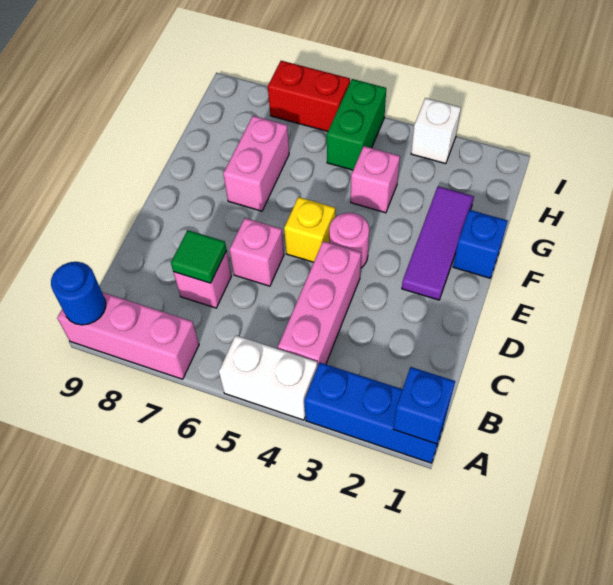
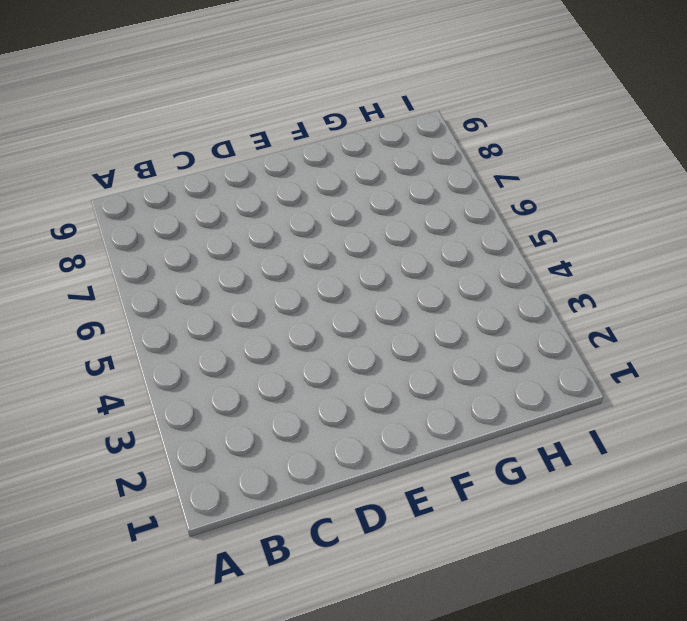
none -> blue brick A1:A3 level 1
none -> white brick A4:A5 level 1
none -> pink brick A7:A9 level 1

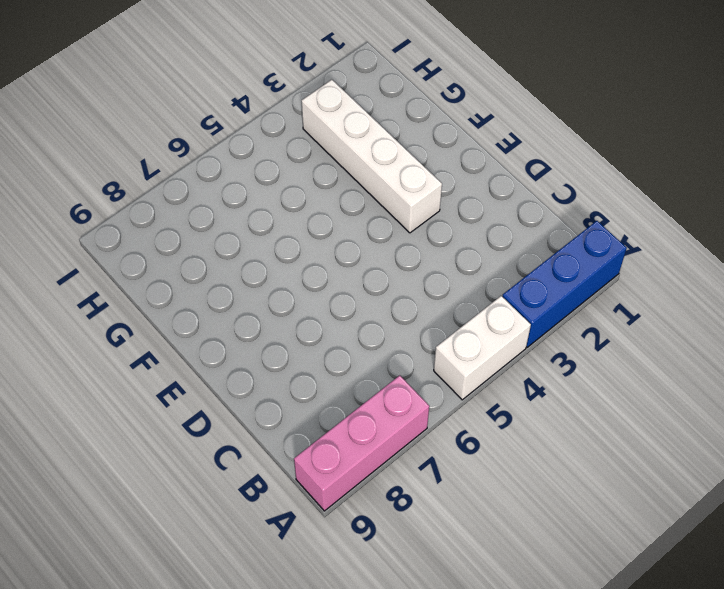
white brick E3:H3 level 1 -> none
none -> pink brick B4:D4 level 1
none -> pink brick C7 level 1
none -> pink brick D6 level 1

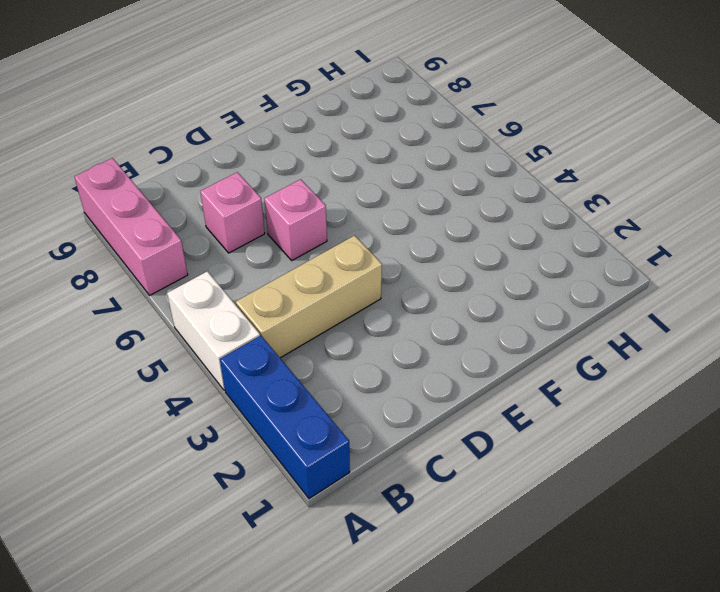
tan brick B4:D4 level 1 -> pink brick B4:D4 level 1
none -> purple tile E2:G2 level 1
none -> pink round brick E4 level 1
none -> yellow brick E5 level 1

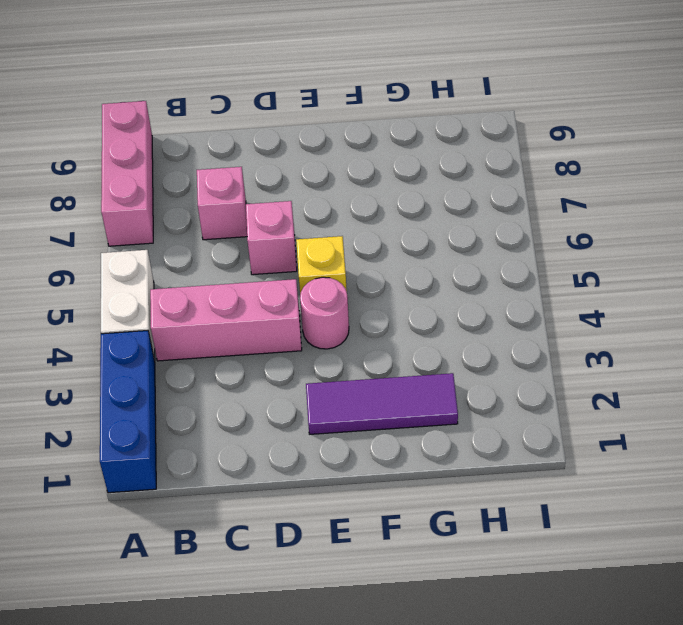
none -> blue brick F1 level 1
none -> pink brick F7:G7 level 1
none -> pink brick G4 level 1

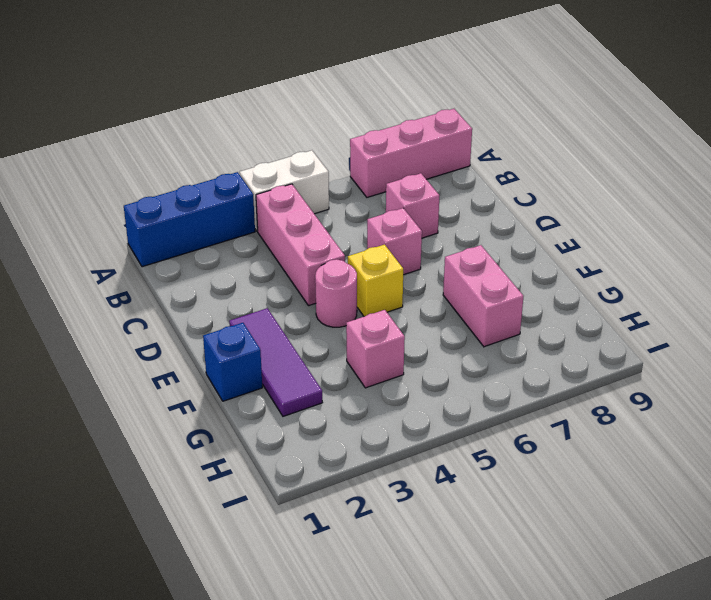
none -> green brick H5:I5 level 1
none -> white brick I3 level 1
none -> red brick I6:I7 level 1

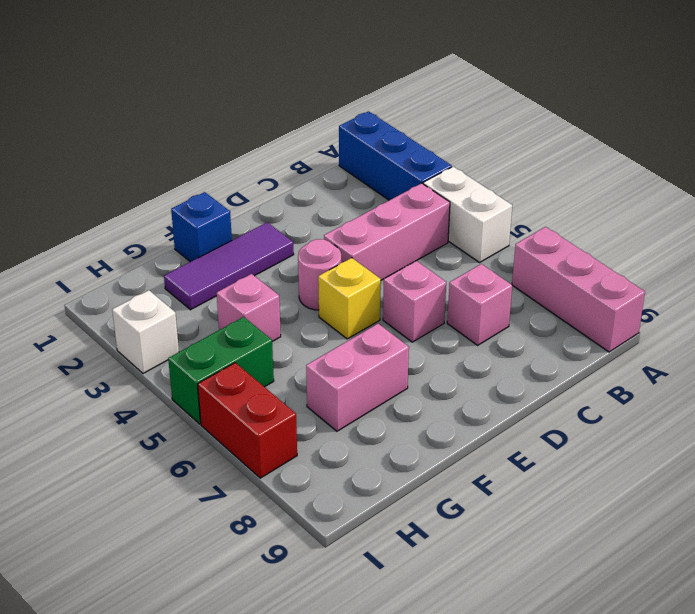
none -> blue brick A1 level 2
none -> blue round brick A9 level 2
none -> green tile C7 level 2

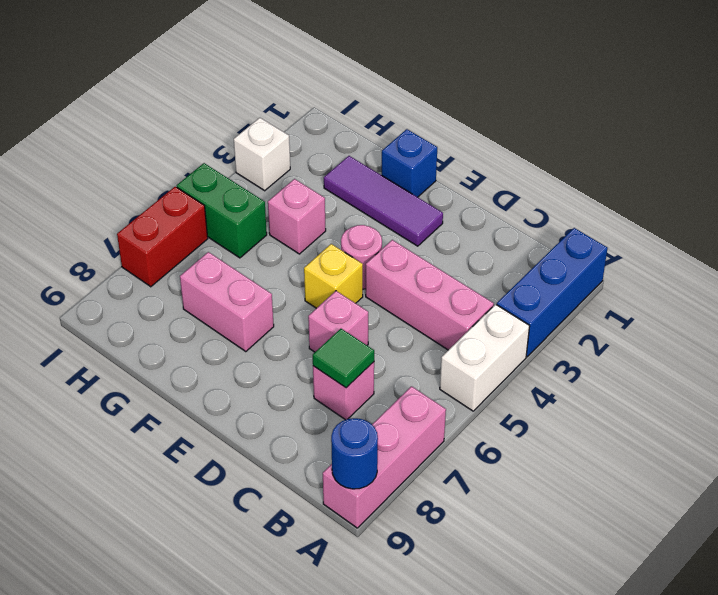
none -> blue brick A1 level 2

